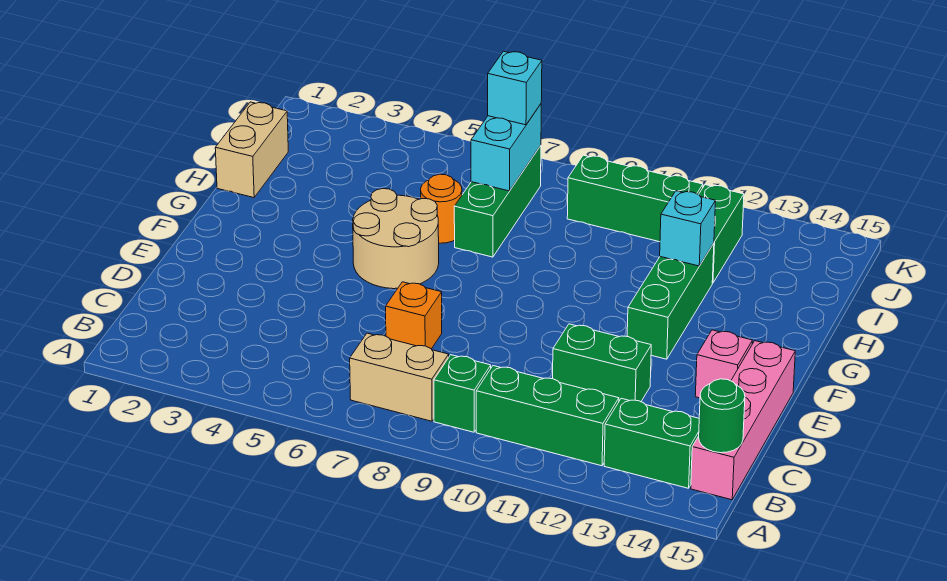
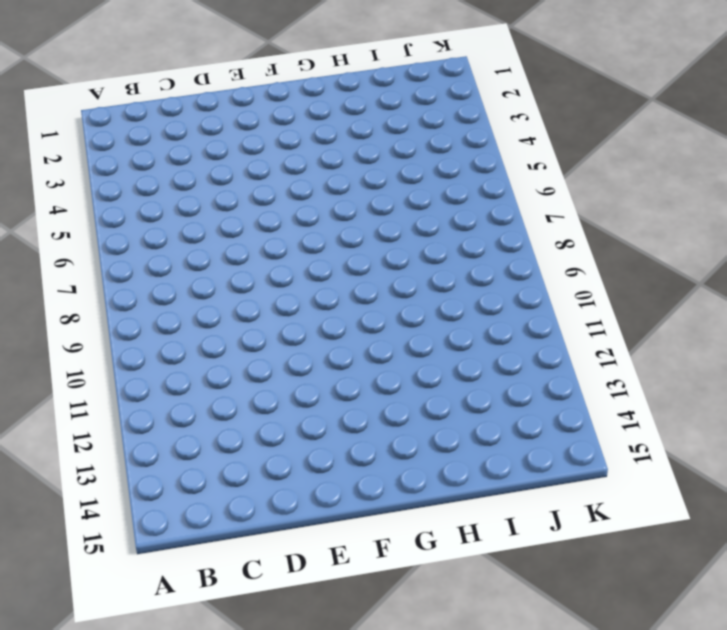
none -> tan brick B7:B8 level 1
none -> green brick B9 level 1
none -> green brick B10:B12 level 1

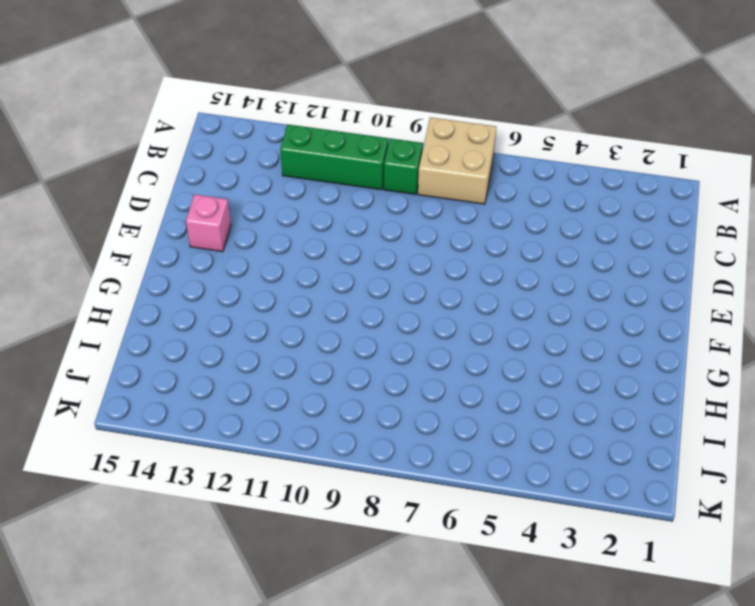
tan brick A7:B8 level 1 -> tan brick B7:B8 level 1
none -> green brick B13:B14 level 1
none -> pink brick B15:E15 level 1
none -> orange brick D7 level 1

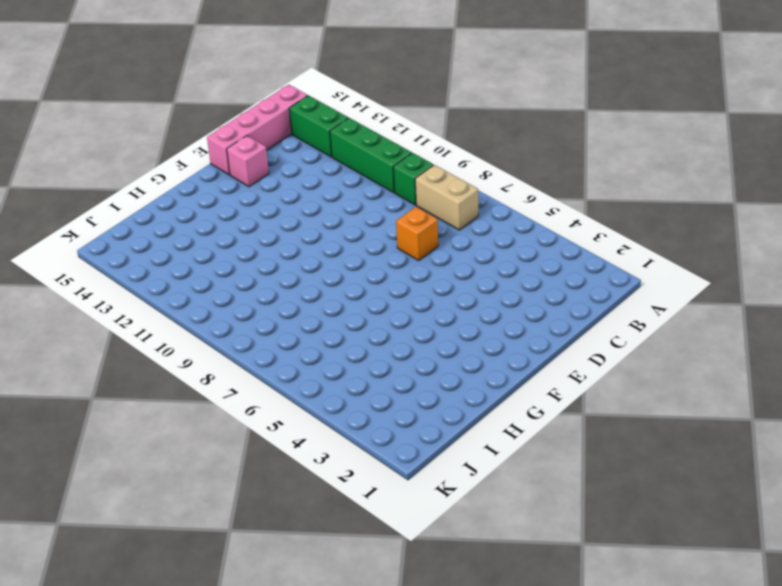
none -> green brick D11:D12 level 1
none -> tan round brick F5:G6 level 1
none -> green brick F12:H12 level 1

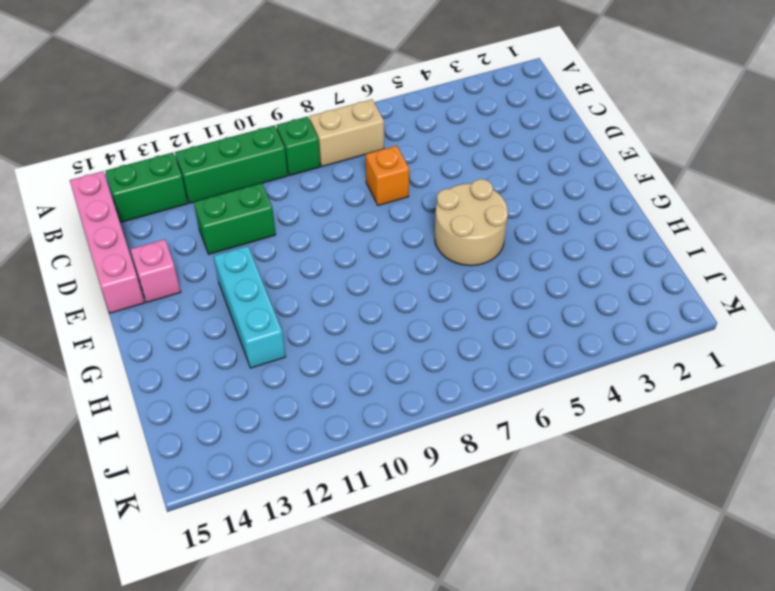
cyan brick F12:H12 level 1 -> green brick F12:H12 level 1
none -> tan brick H1:I1 level 1
none -> orange round brick H6 level 1
none -> green brick H7:J7 level 1

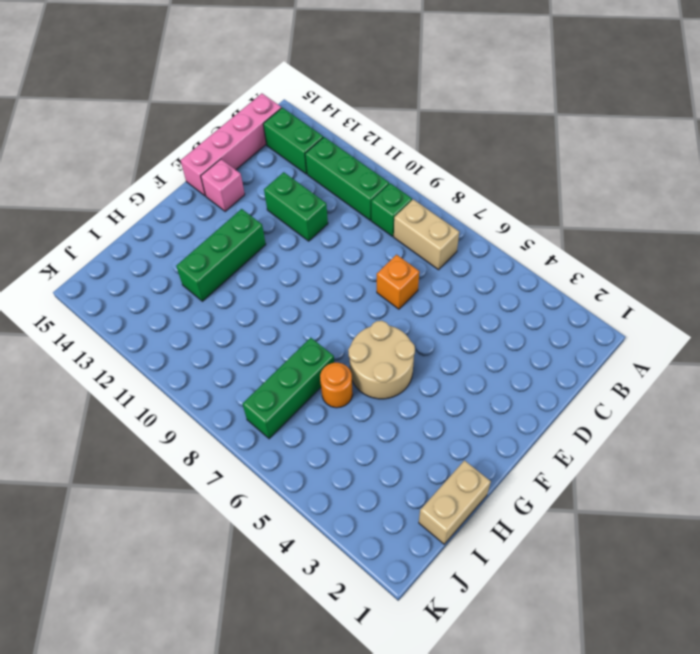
none -> green brick I12:J12 level 1
none -> green brick J9:J11 level 1
none -> green round brick B15 level 2

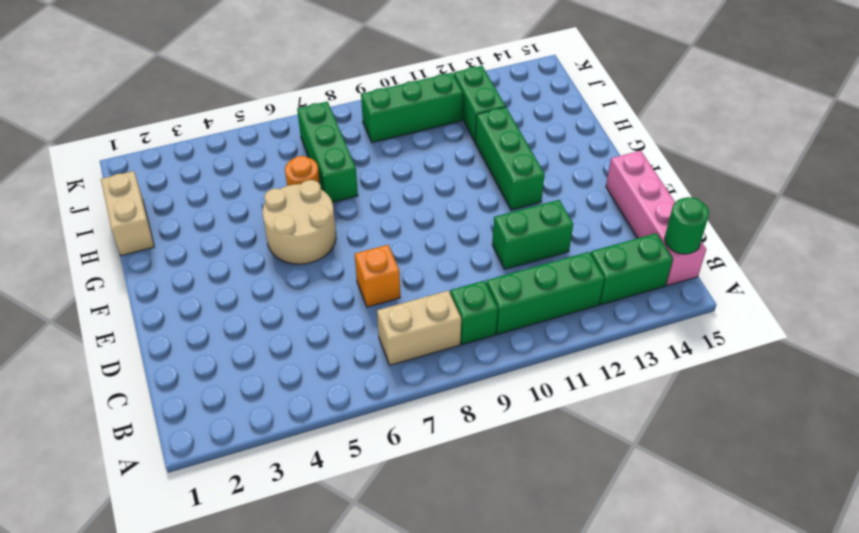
none -> pink brick E14 level 1
none -> cyan brick H12 level 2
none -> cyan brick I7:J7 level 2

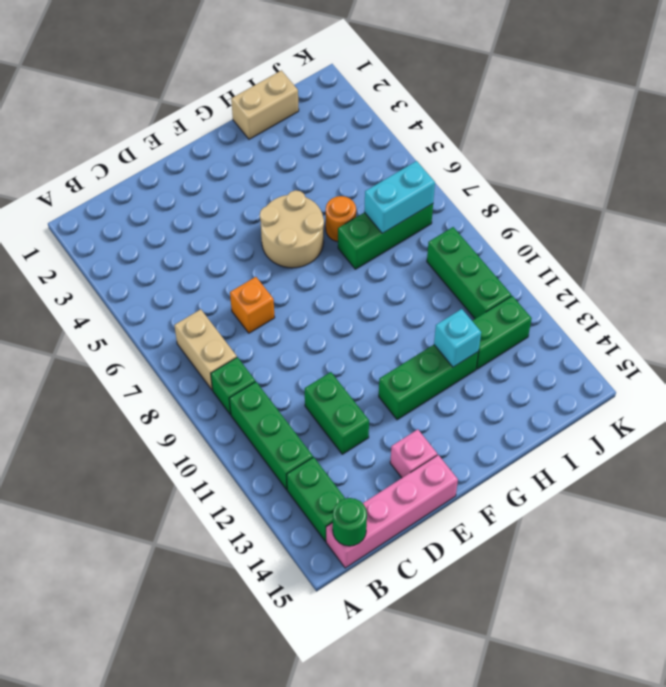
none -> cyan brick J7 level 3

